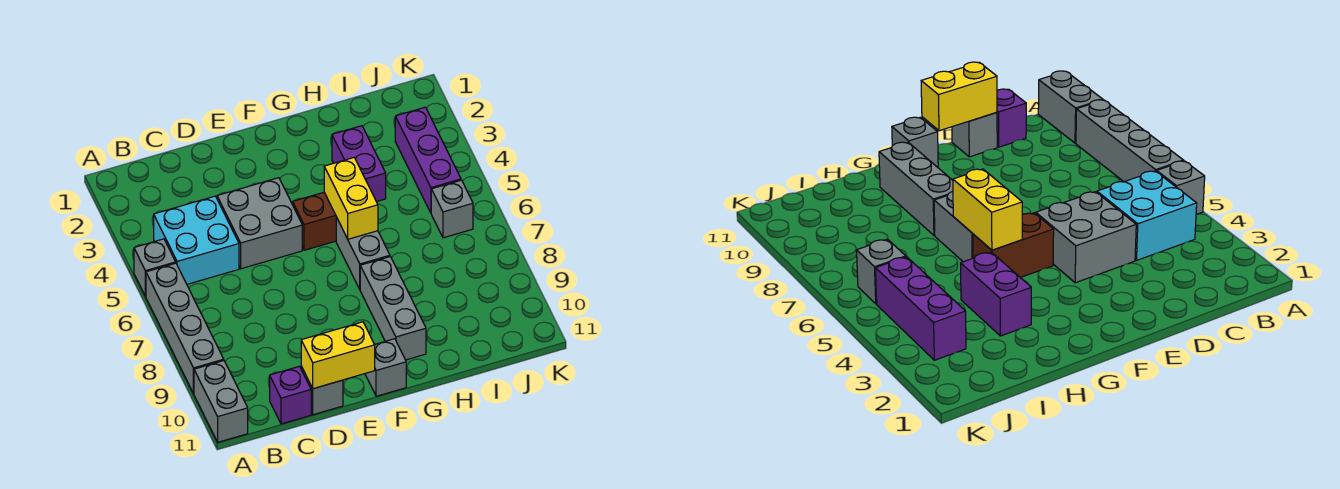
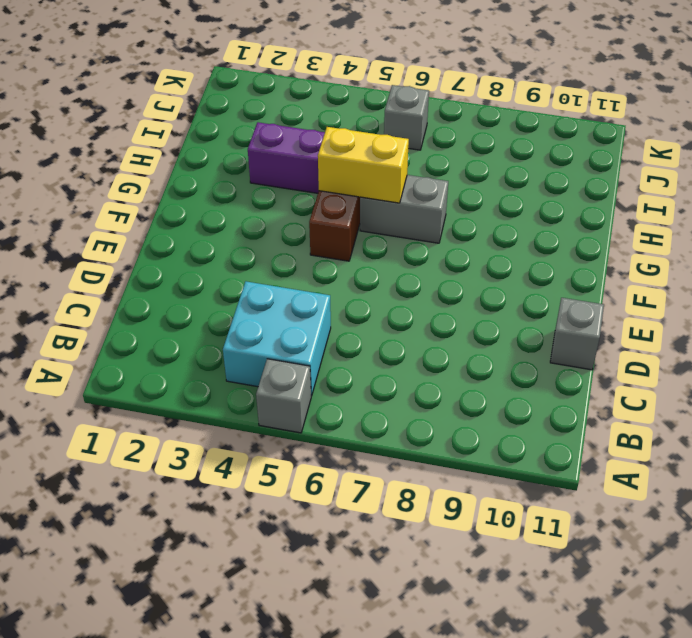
none -> grey brick A6:A9 level 1
none -> grey brick A10:A11 level 1
none -> purple brick C11 level 1

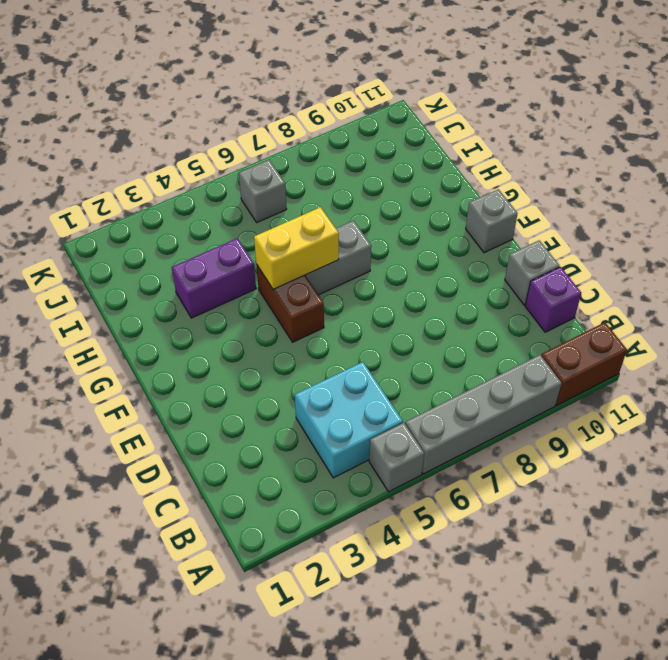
brown brick A10:A11 level 1 -> grey brick A10:A11 level 1
none -> grey brick D4:E5 level 1
none -> grey brick G8:G10 level 1
none -> purple brick J3:J5 level 1

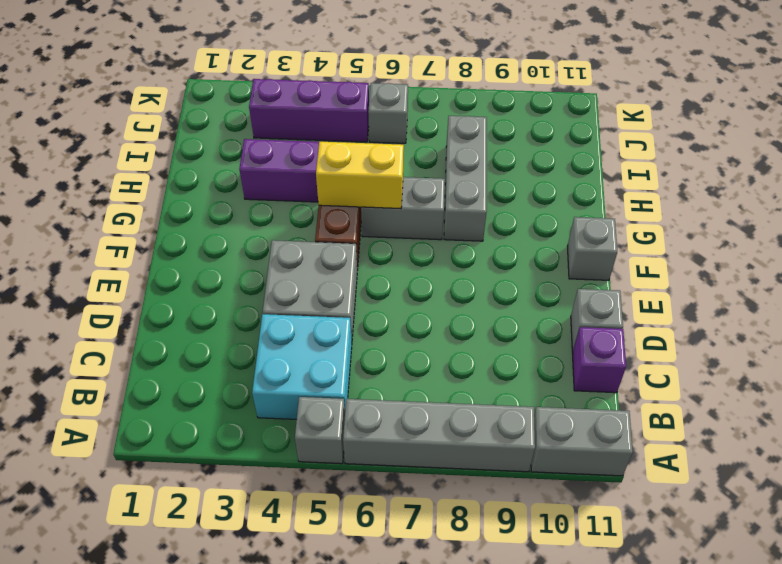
grey brick G8:I8 level 1 -> grey brick G8:G10 level 1
none -> yellow brick D11:E11 level 2

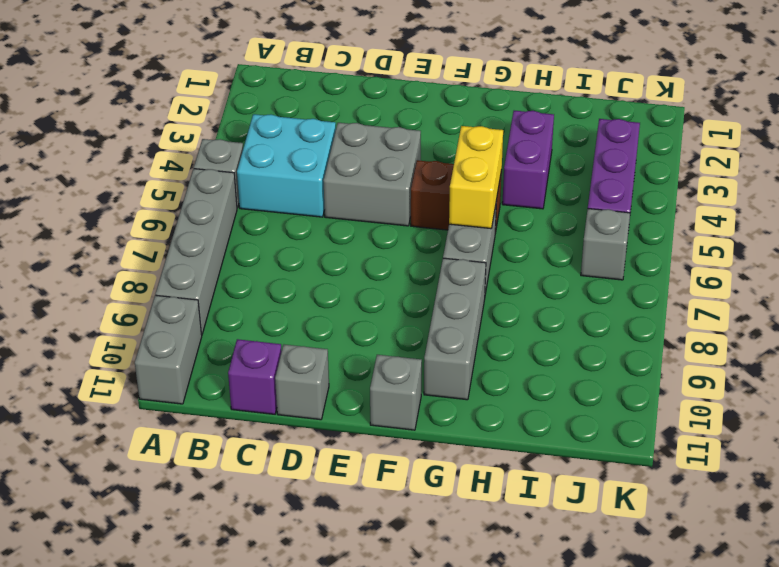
none -> yellow brick D11:E11 level 2

